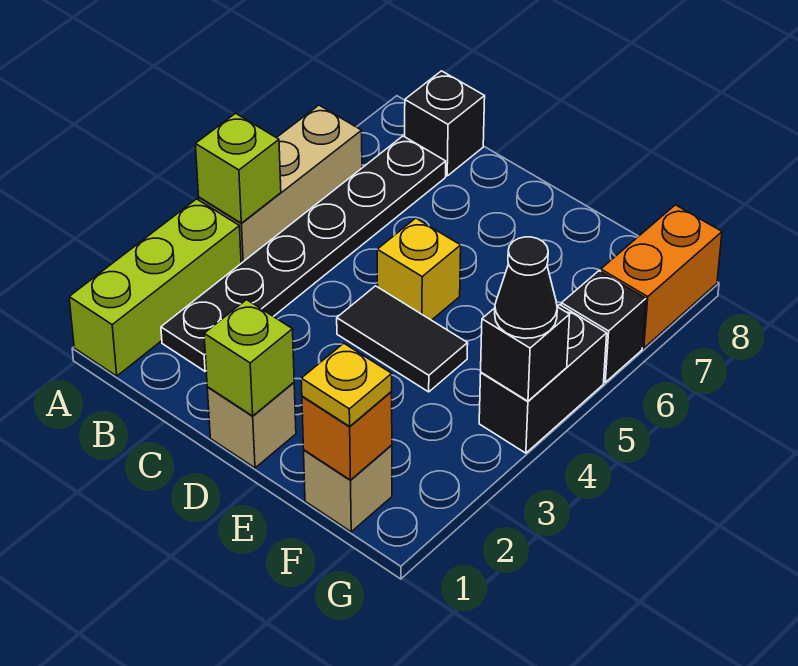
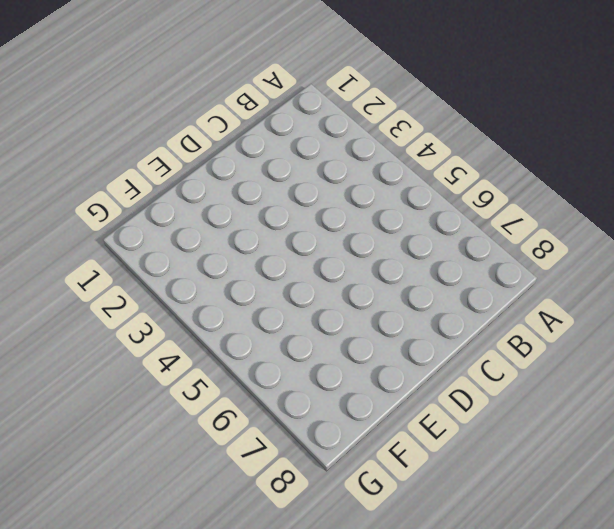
none -> lime brick A1:A3 level 1
none -> tan brick A4:A6 level 1
none -> black plate B2:B7 level 1

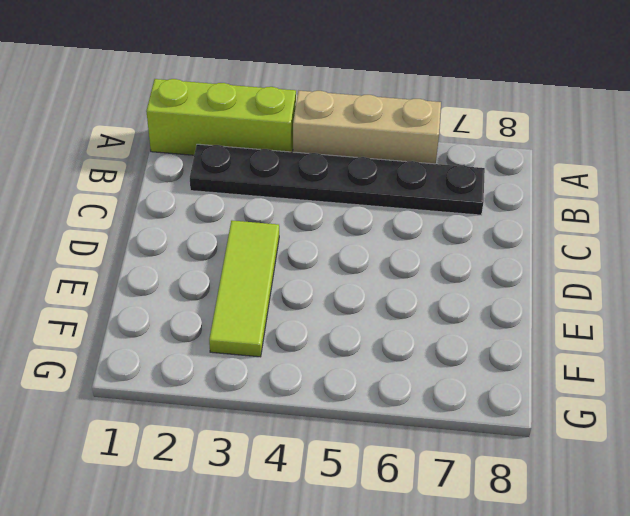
lime tile D3:F3 level 1 -> none
none -> black brick B8 level 1
none -> tan brick D1 level 1
none -> black tile D4:E4 level 1

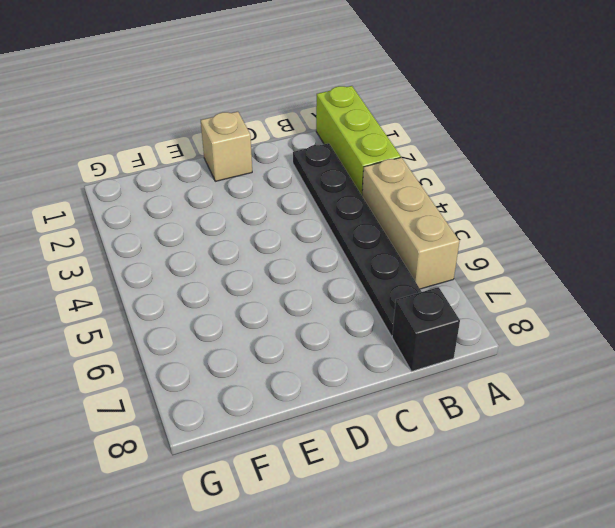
none -> black tile D4:E4 level 1
none -> yellow brick D5 level 1
none -> tan brick F1 level 1

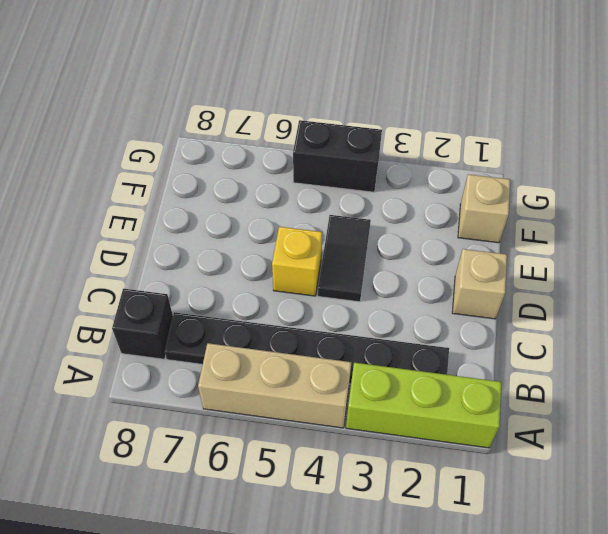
none -> black brick G6 level 1
none -> orange brick G7:G8 level 1
none -> lime brick A4 level 2

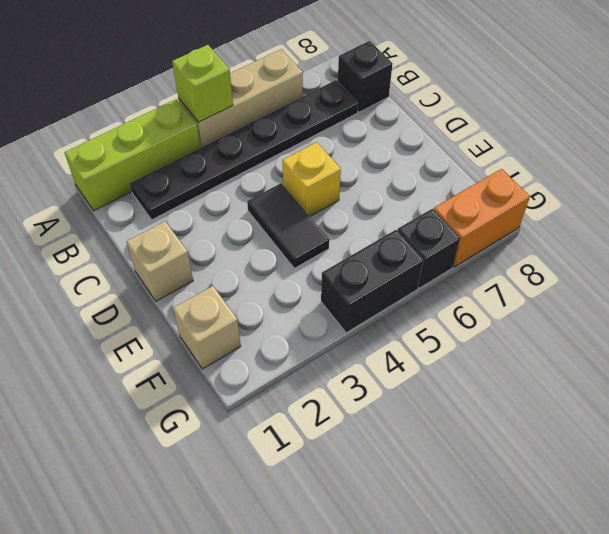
none -> lime brick D1 level 2
none -> orange brick F1 level 2
none -> black brick G4 level 2

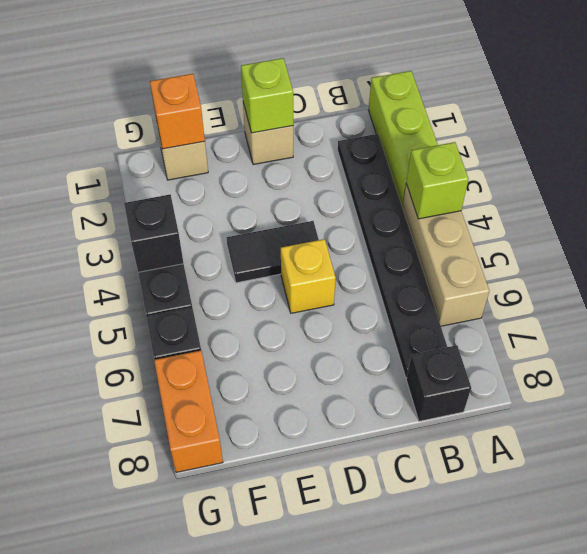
none -> yellow plate F1 level 3
none -> black cone G4 level 3

